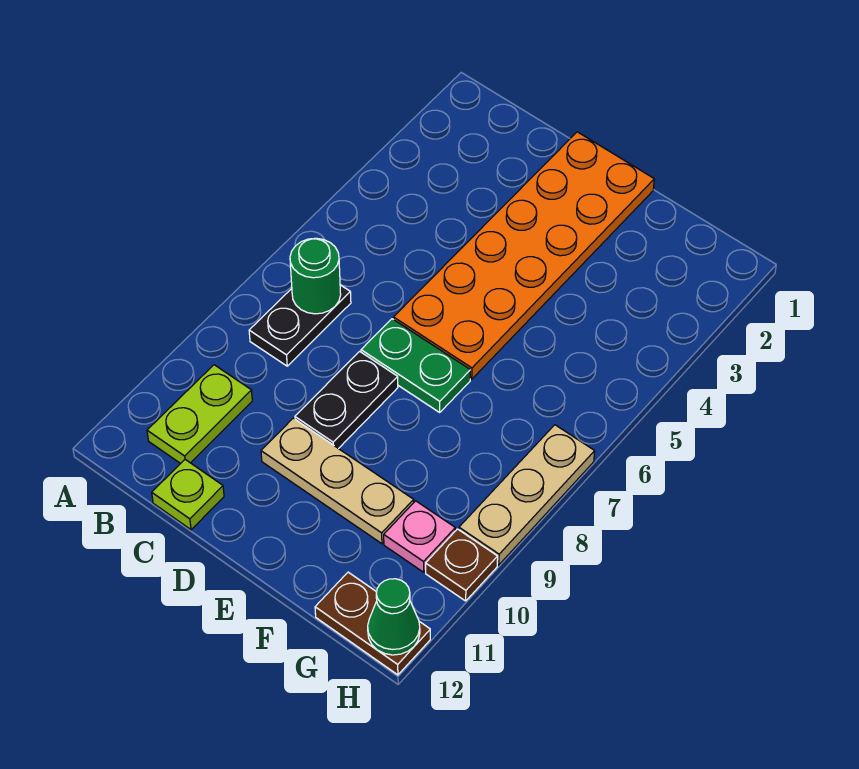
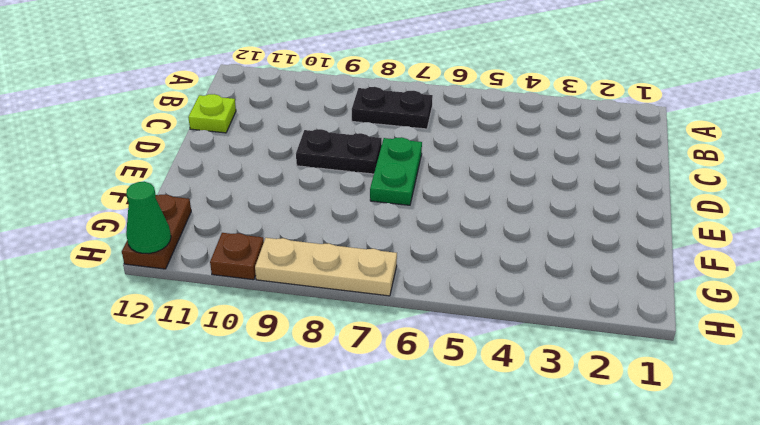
none -> lime plate B10:B11 level 1
none -> orange plate D1:E6 level 1
none -> tan plate D10:F10 level 1

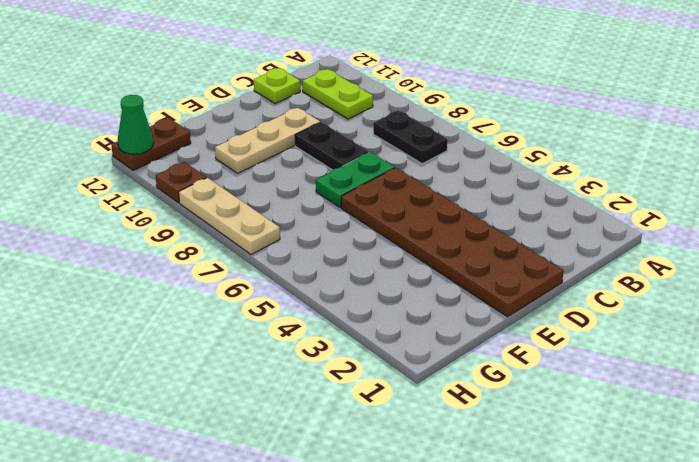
brown plate D1:E6 level 1 -> orange plate D1:E6 level 1
none -> pink plate G10 level 1
none -> green round brick B7 level 2

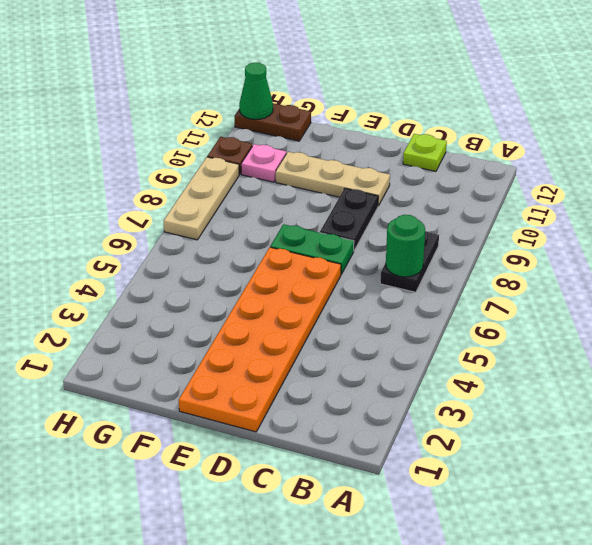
none -> lime plate B10:B11 level 1

